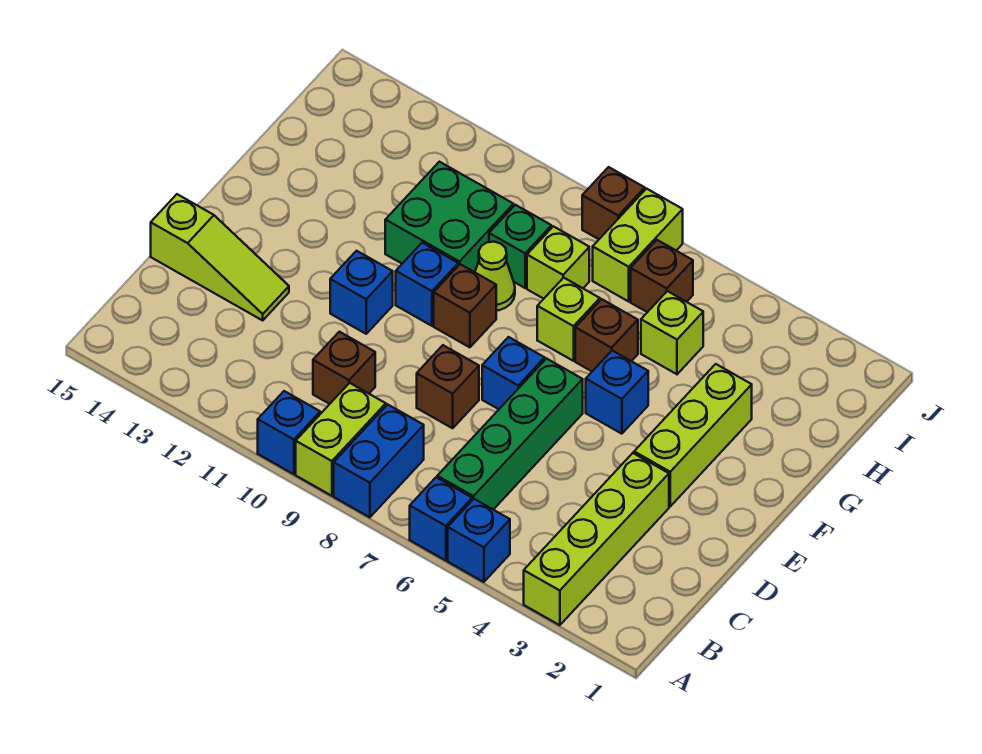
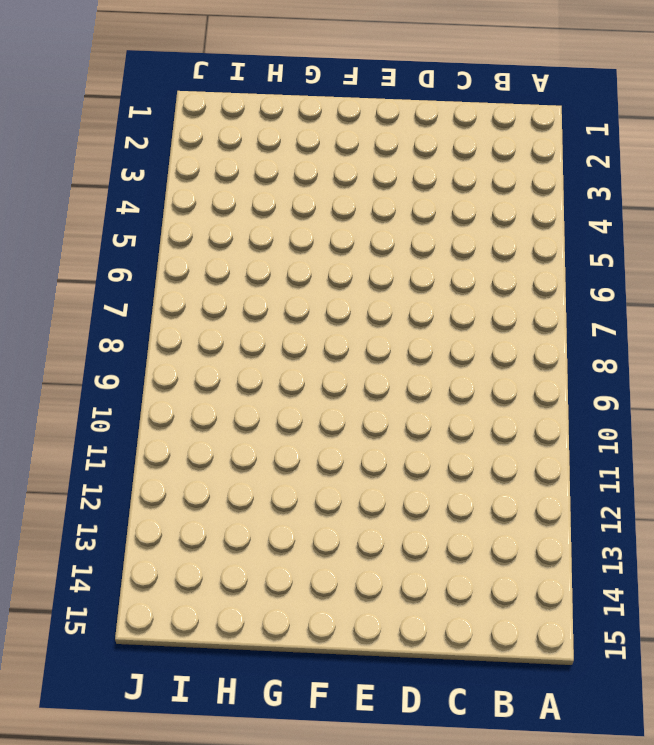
none -> lime brick A3:D3 level 1
none -> blue brick A5 level 1
none -> blue brick A6 level 1

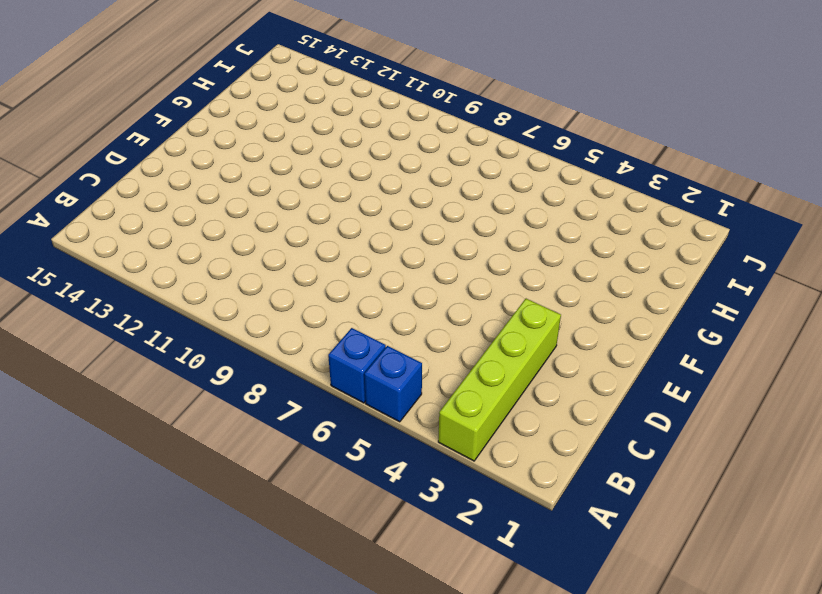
none -> blue brick A8:B8 level 1
none -> lime brick A9:B9 level 1
none -> blue brick A10 level 1

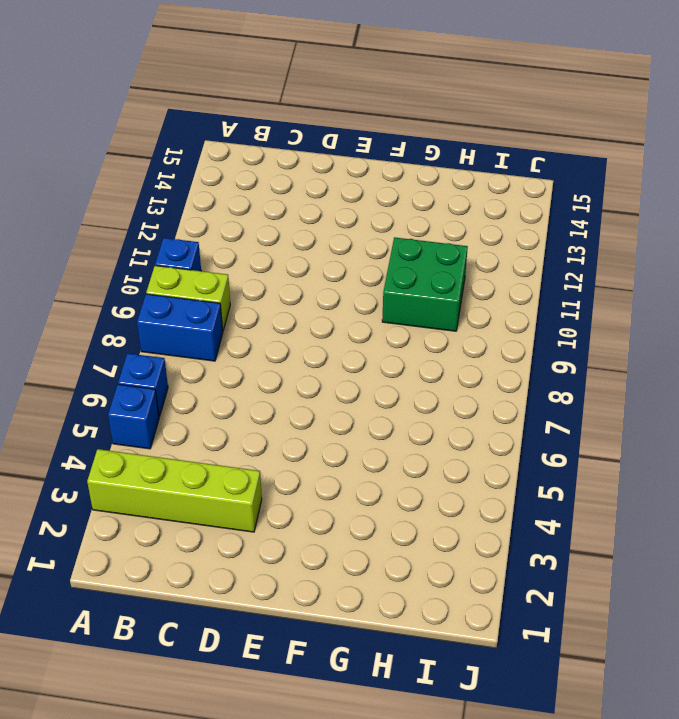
none -> green brick B6:E6 level 1
none -> brown brick C10 level 1
none -> brown brick D8 level 1

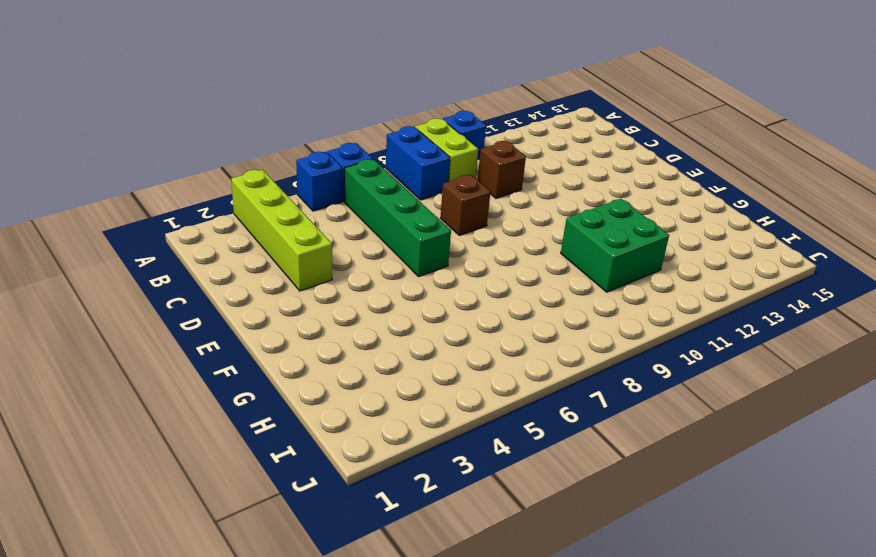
none -> lime slope D13:D15 level 1 top 15
none -> lime brick E3:G3 level 1
none -> blue brick E7 level 1

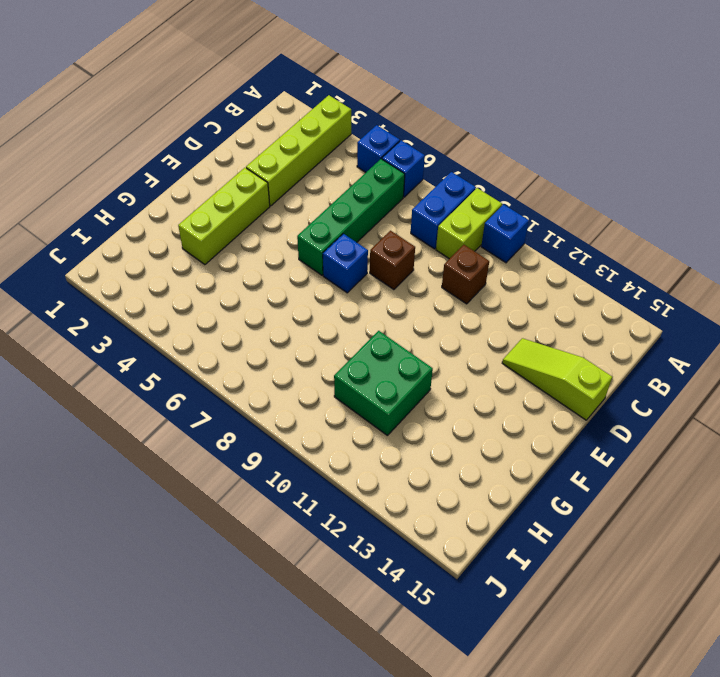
none -> blue brick E11 level 1
none -> blue brick F5 level 1
none -> brown brick F9 level 1

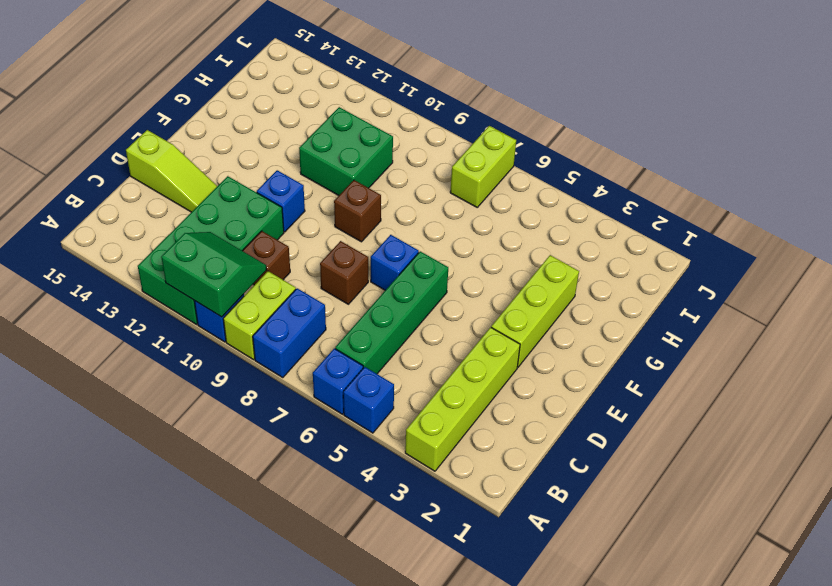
green slope A10:B11 level 2 top A -> none
green brick A11:D12 level 1 -> none
none -> blue brick F5 level 1
none -> blue brick F10 level 1
none -> brown brick G6 level 1

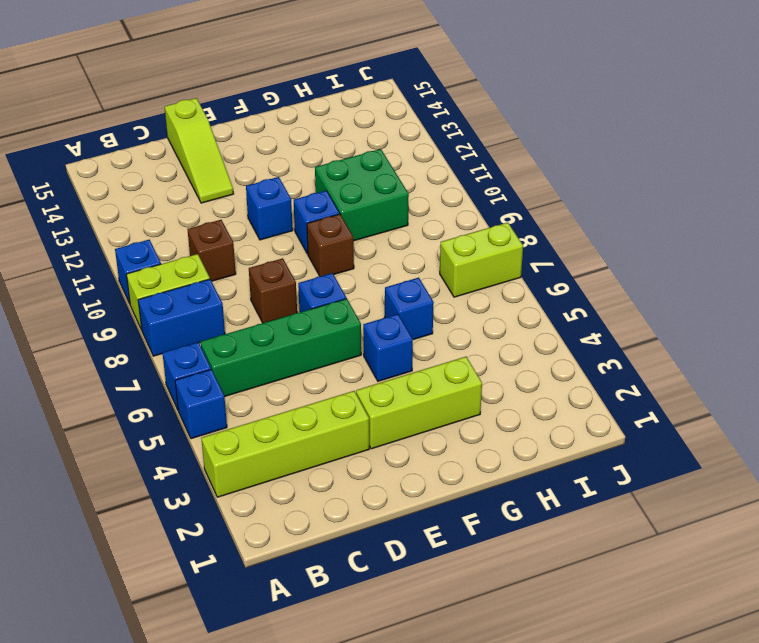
blue brick G6 level 1 -> brown brick G6 level 1
none -> lime brick G7 level 1
none -> lime cone G9 level 1
none -> lime brick H5 level 1

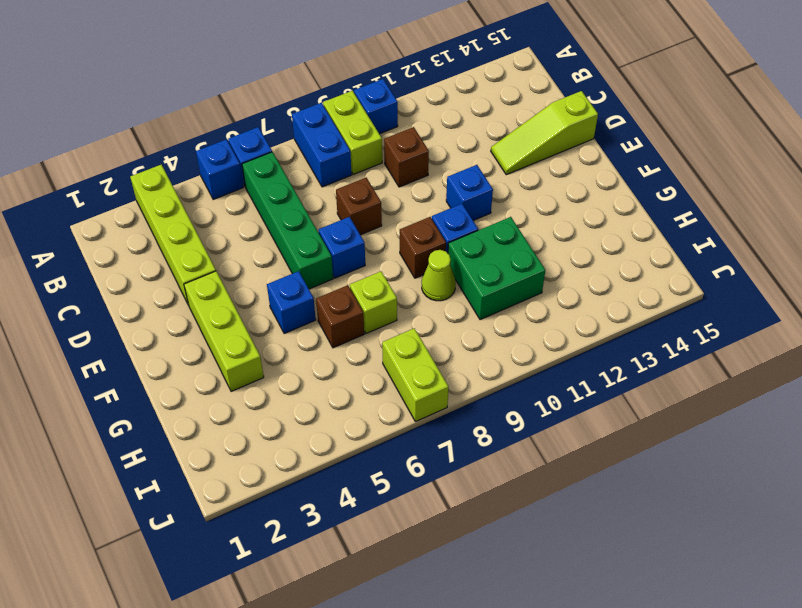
none -> lime brick H5 level 1
none -> lime brick H8 level 1
none -> green brick H9 level 1

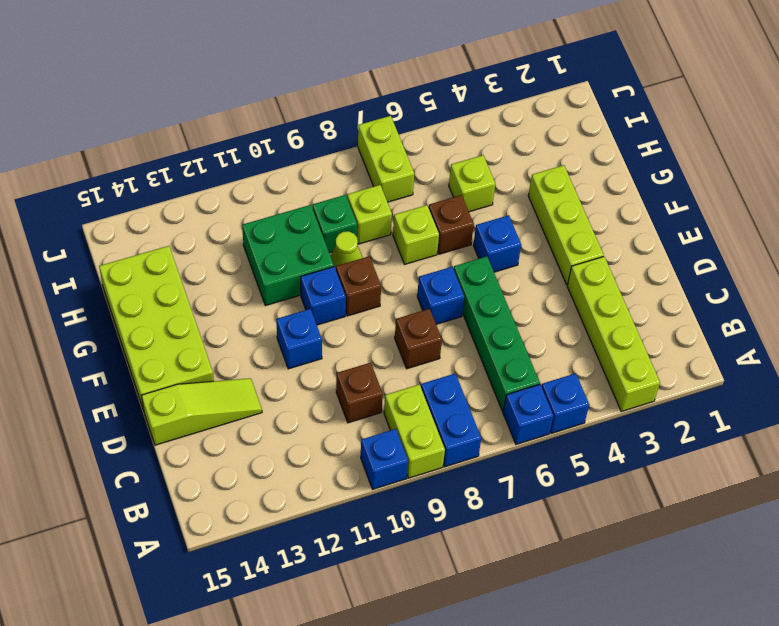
lime brick E14:H15 level 1 -> none
none -> brown brick I6 level 1
none -> brown brick J8 level 1

